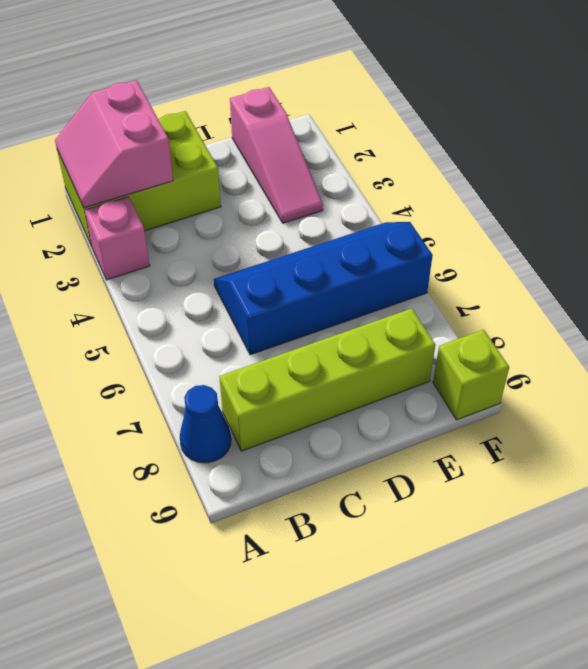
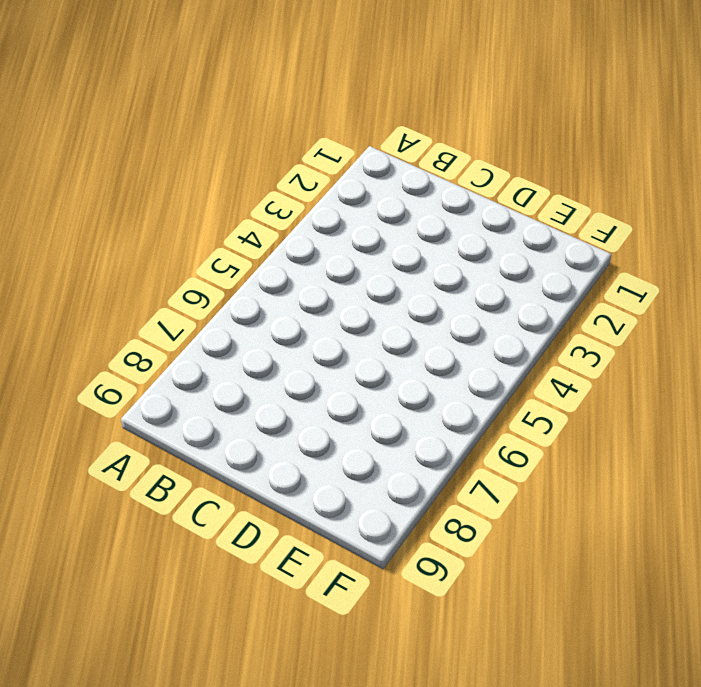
none -> lime brick A1:C2 level 1
none -> pink brick A3 level 1

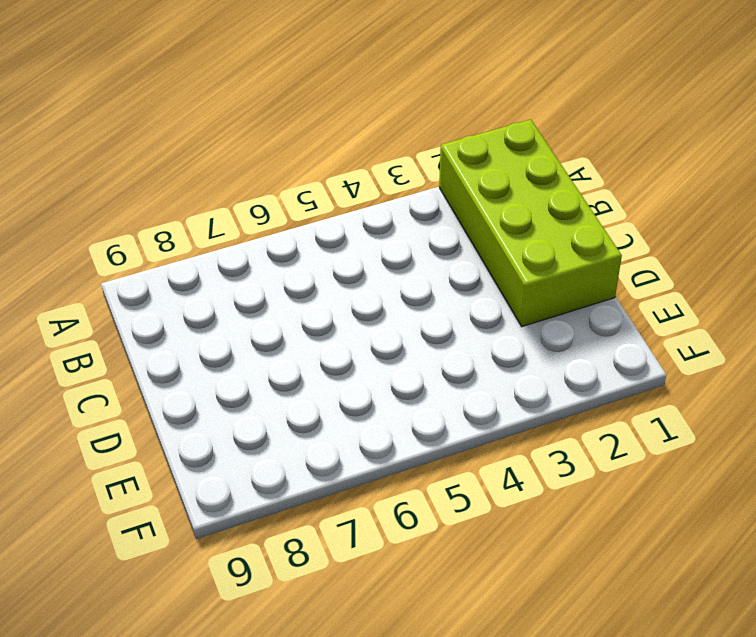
lime brick A1:D2 level 1 -> lime brick A1:C2 level 1
none -> pink brick A3 level 1
none -> blue cone A8 level 1

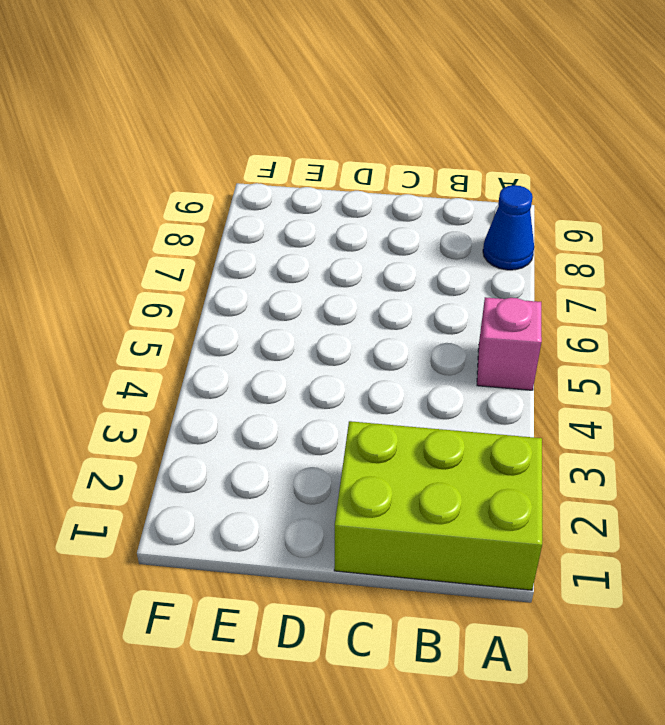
pink brick A5 level 1 -> pink brick A3 level 1
none -> lime brick B8:E8 level 1
none -> blue slope C5:F6 level 1 top 6

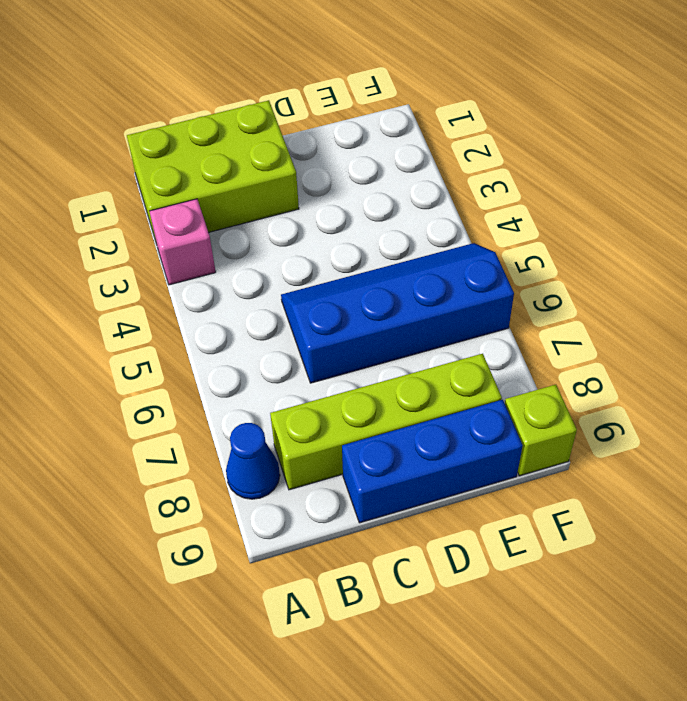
blue brick C9:E9 level 1 -> none
none -> pink slope E1:E3 level 1 top 1
none -> pink slope A1:B2 level 2 top B

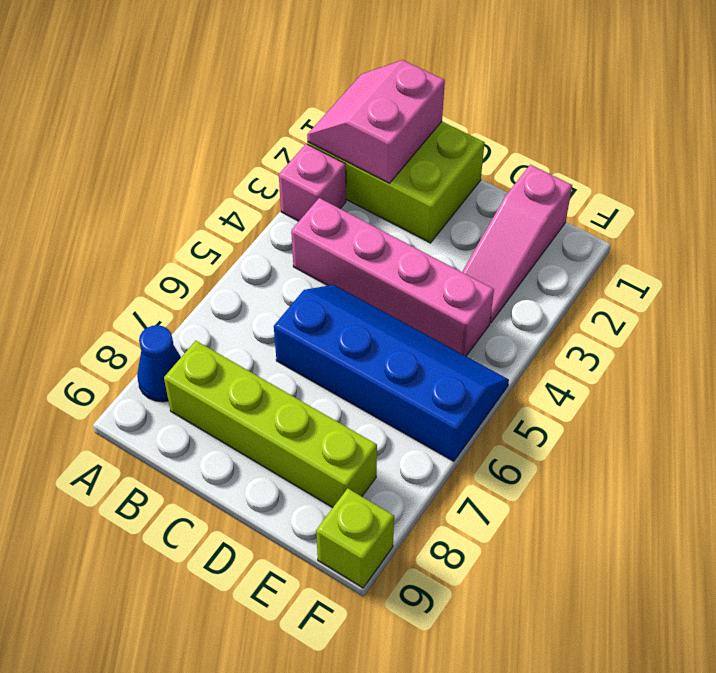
pink brick B4:E4 level 1 -> none

